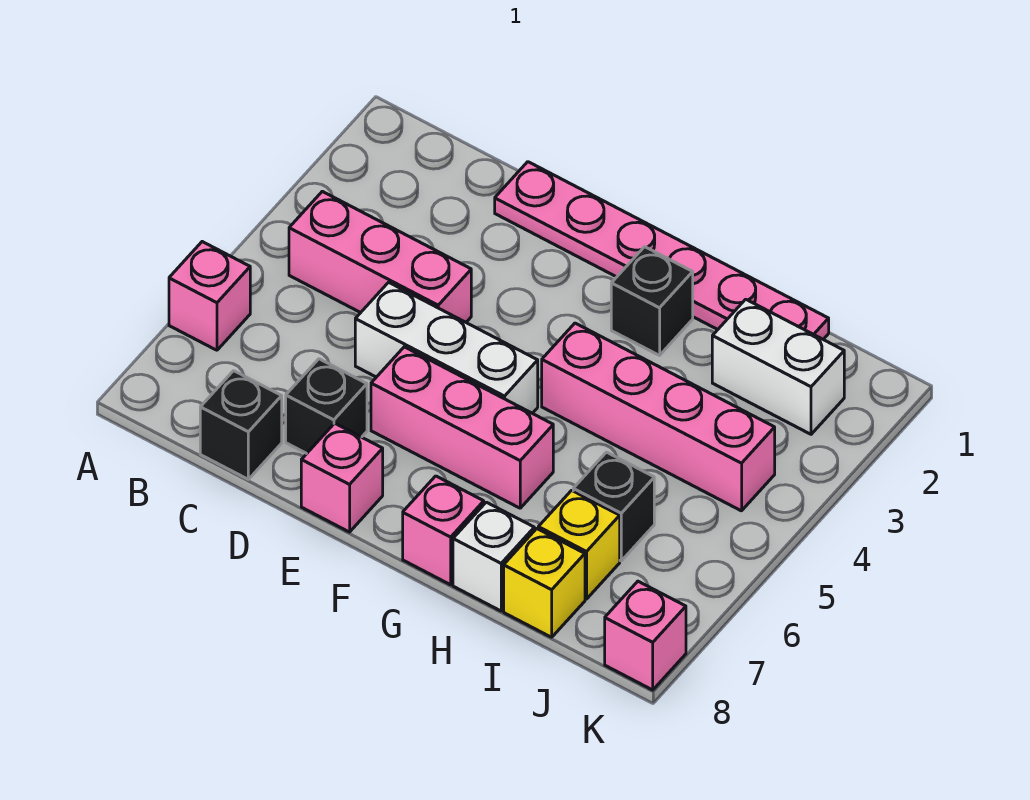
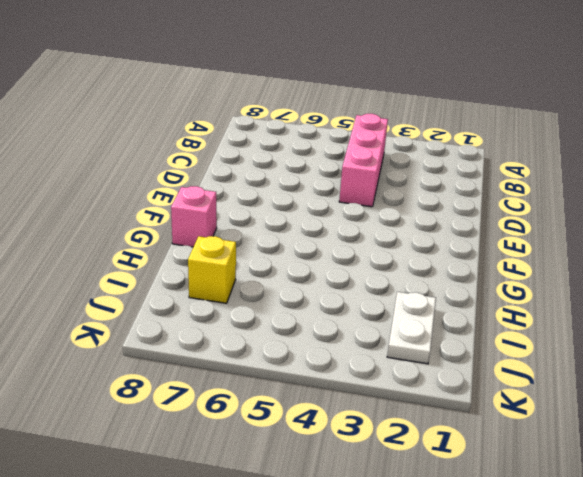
white plate I2:J2 level 1 -> white brick I2:J2 level 1
none -> pink brick A6 level 1
none -> black brick C8 level 1
none -> pink plate D1:I1 level 1

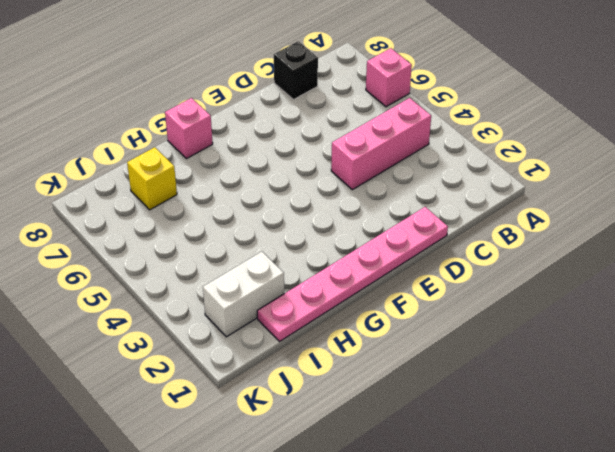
none -> white brick D5:F5 level 1
none -> black brick D7 level 1
none -> pink brick E6:G6 level 1

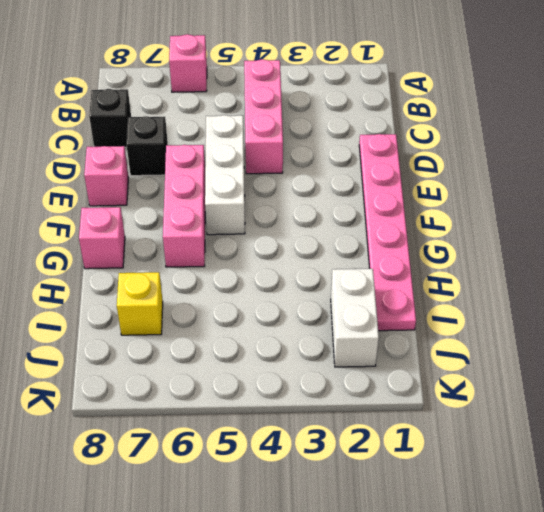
none -> black brick G2 level 1
none -> pink brick G4:J4 level 1
none -> white brick H8 level 1

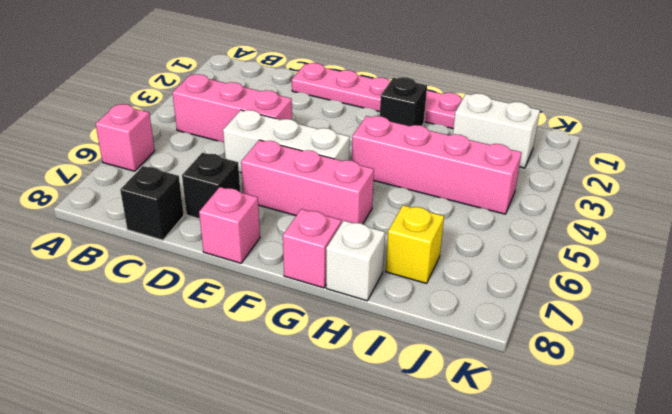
none -> black brick I6 level 1
none -> yellow brick I8 level 1
none -> pink brick K8 level 1

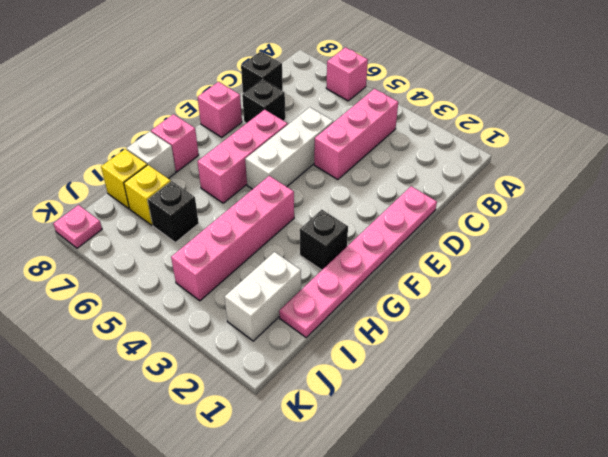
pink plate K8 level 1 -> pink brick K8 level 1

